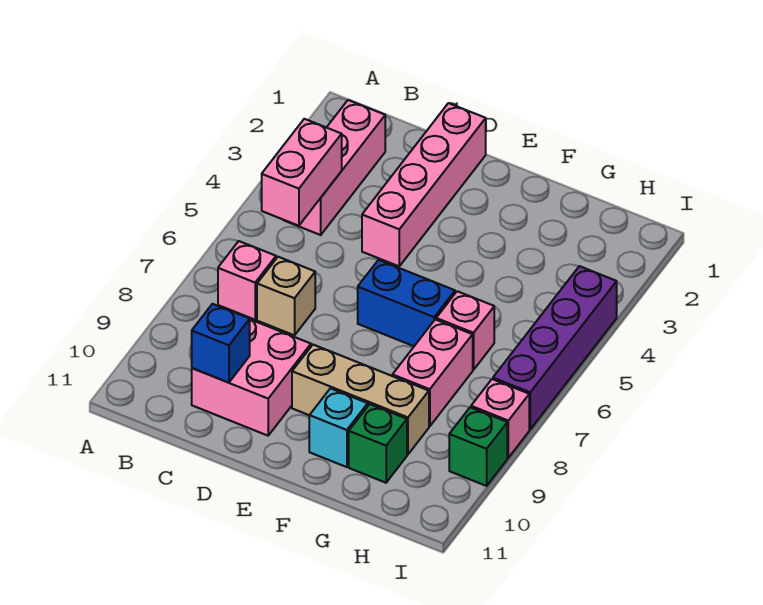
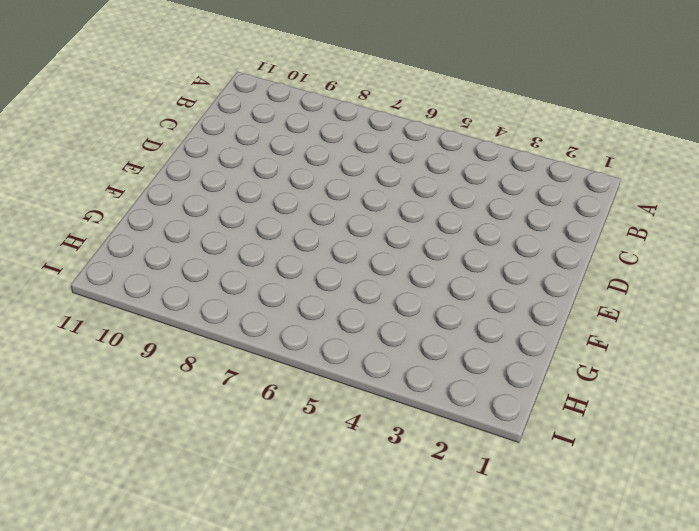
none -> pink brick B2:B4 level 1
none -> pink brick B7 level 1
none -> tan brick C7 level 1

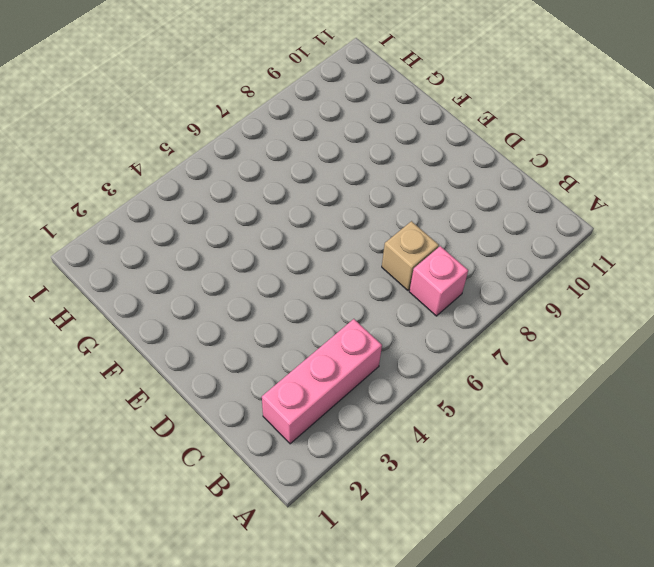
none -> pink brick C9:D10 level 1
none -> pink brick D1:D4 level 1
none -> blue brick E6:F6 level 1

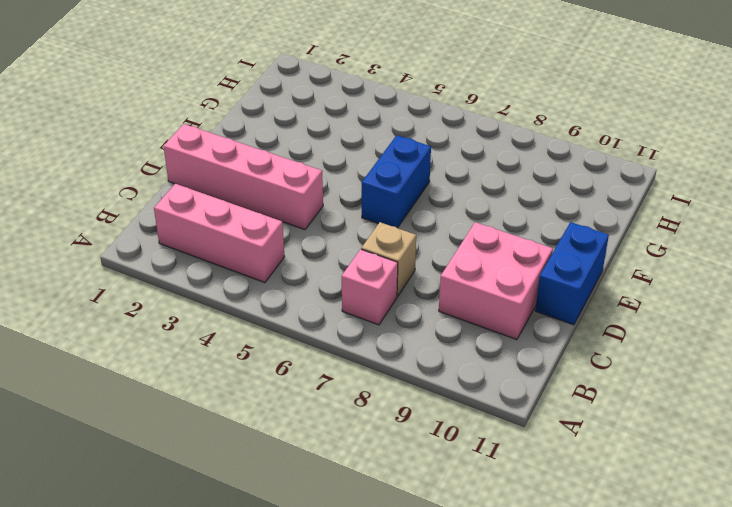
blue brick D11:E11 level 1 -> none
none -> tan brick E9:G9 level 1
none -> cyan brick F10 level 1
none -> pink brick G6 level 1

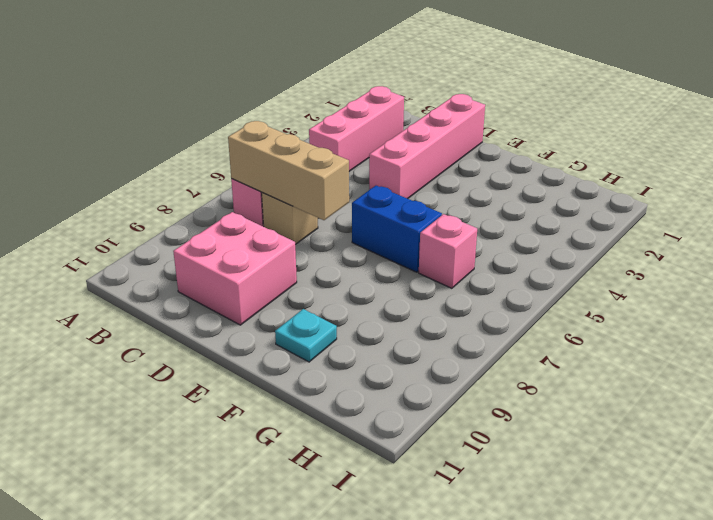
tan brick B7:D7 level 2 -> tan brick E9:G9 level 1
cyan plate F10 level 1 -> cyan brick F10 level 1
none -> pink brick G7:G8 level 1
none -> green brick G10 level 1
none -> purple brick I4:I7 level 1

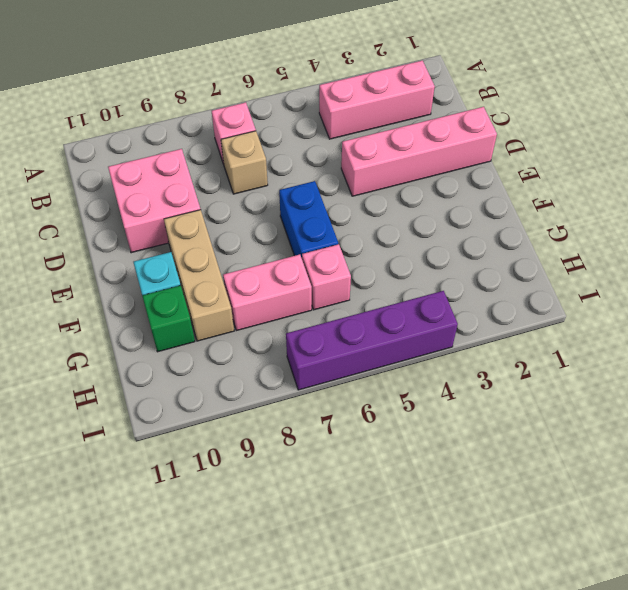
none -> pink brick I8 level 1
none -> green brick I9 level 1
none -> pink brick B4:B5 level 2

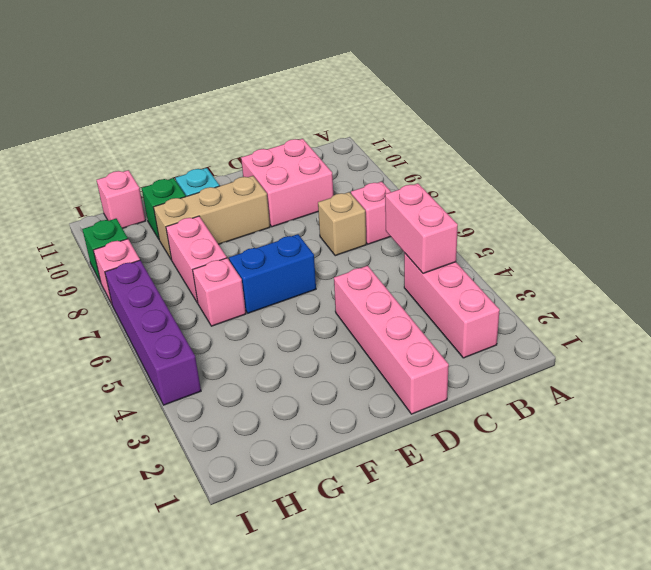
pink brick H11 level 1 -> none
none -> blue brick C10 level 2

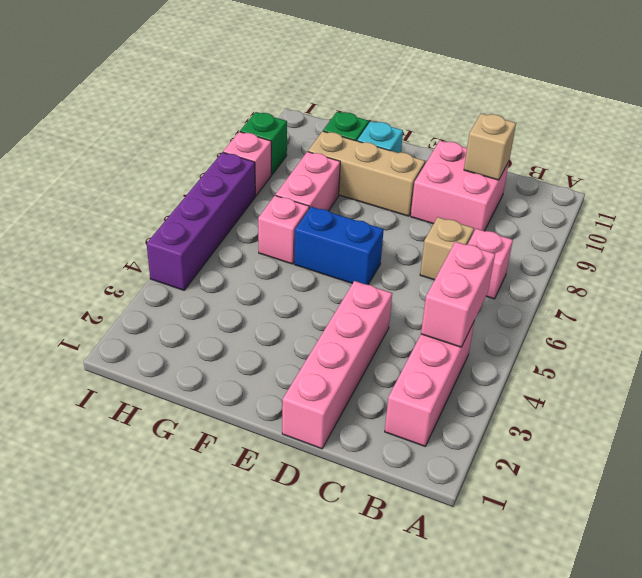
tan brick C10 level 2 -> blue brick C10 level 2

